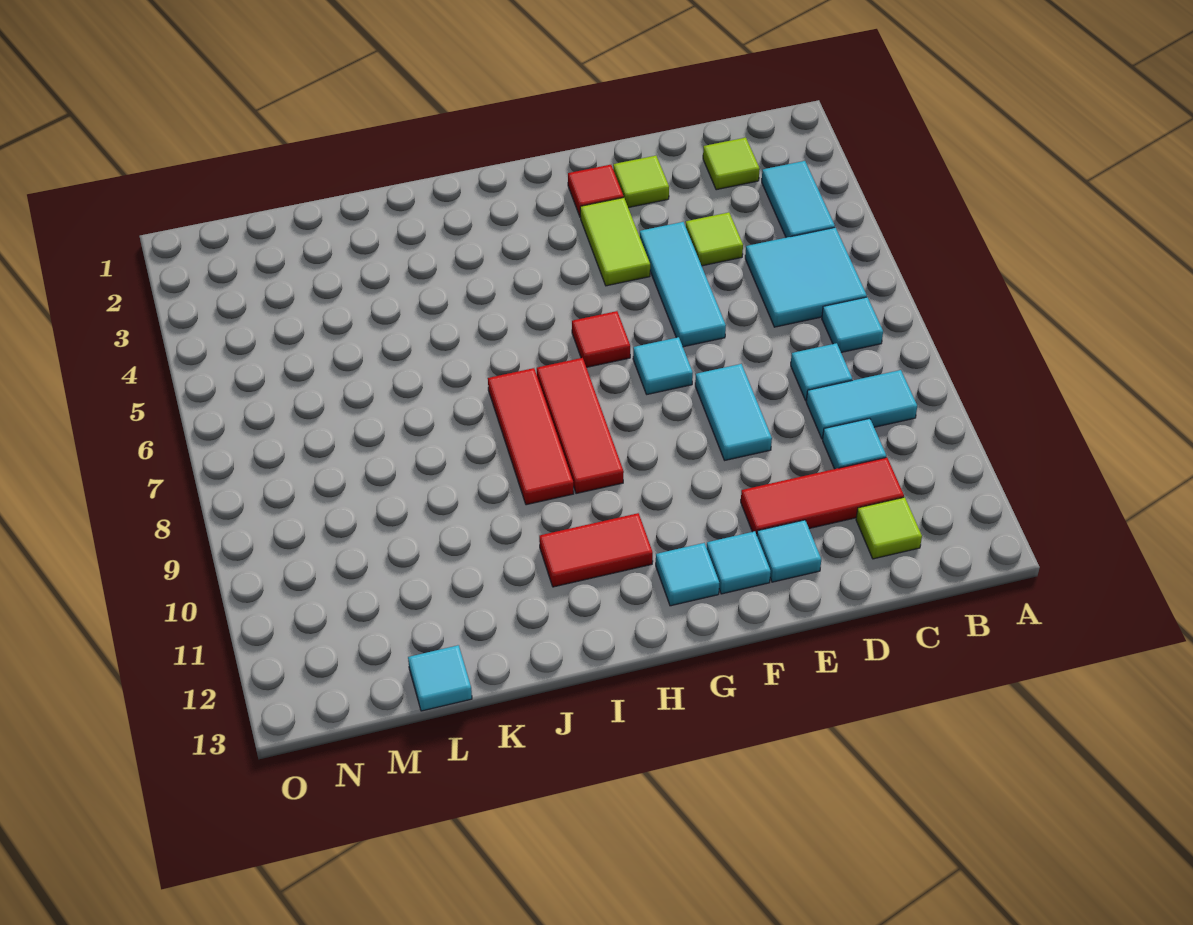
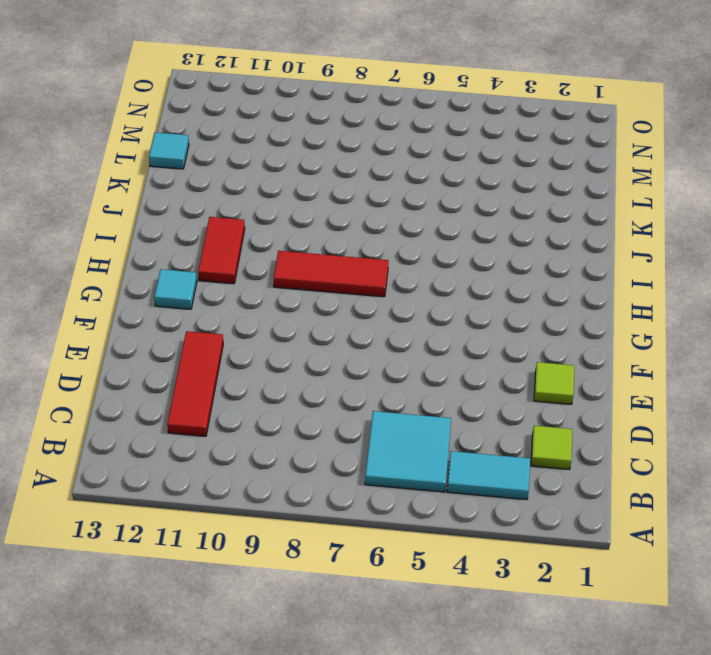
none -> cyan tile B7 level 1
none -> cyan tile B9:C9 level 1
none -> cyan tile C8 level 1

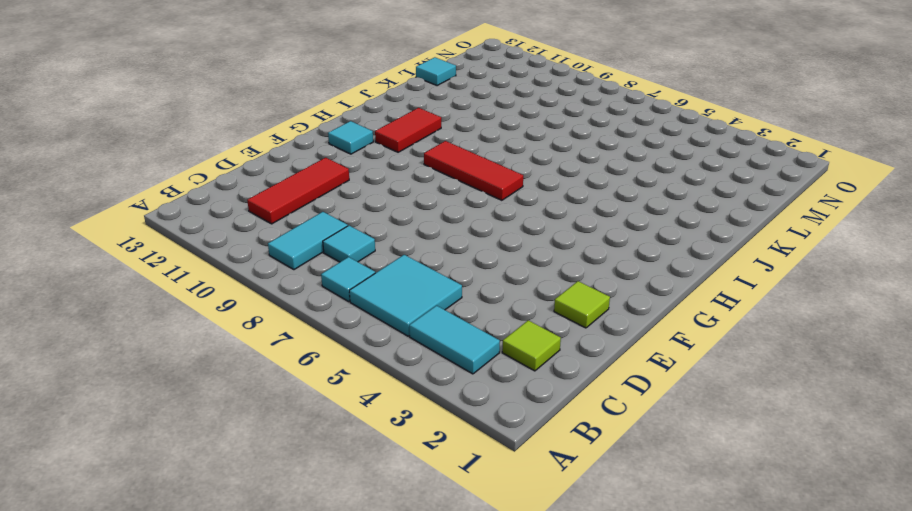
none -> cyan tile C10 level 1
none -> lime tile C12 level 1
none -> lime tile D4 level 1

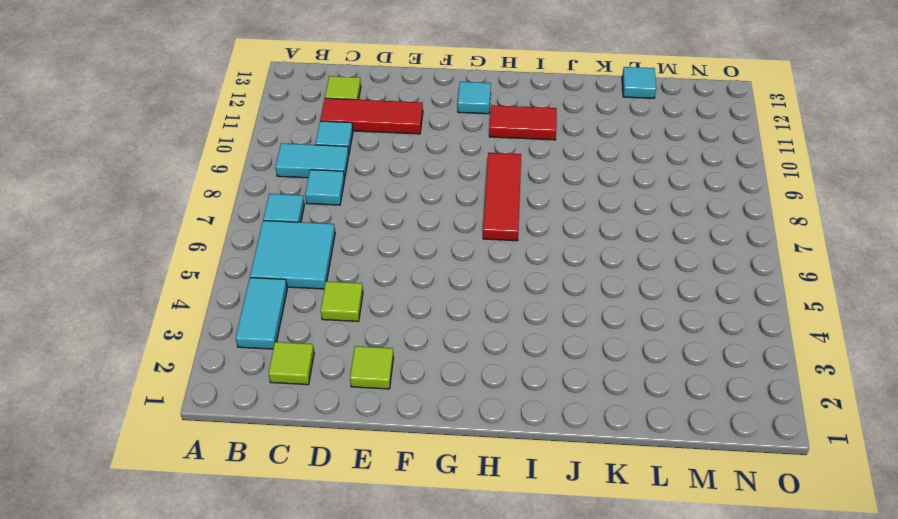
none -> cyan tile E4:E6 level 1
none -> cyan tile E8:E9 level 1
none -> cyan tile E12 level 1

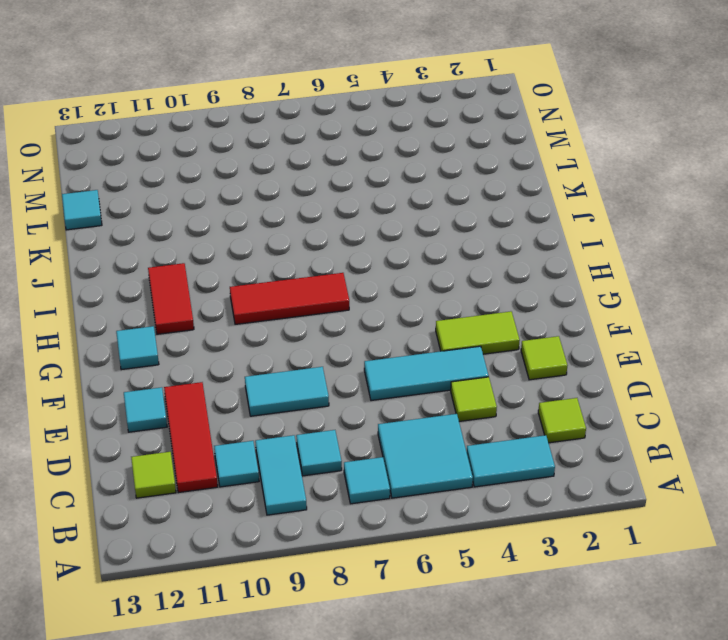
none -> red tile F2 level 1
none -> cyan tile F7 level 1
none -> cyan tile F12 level 1

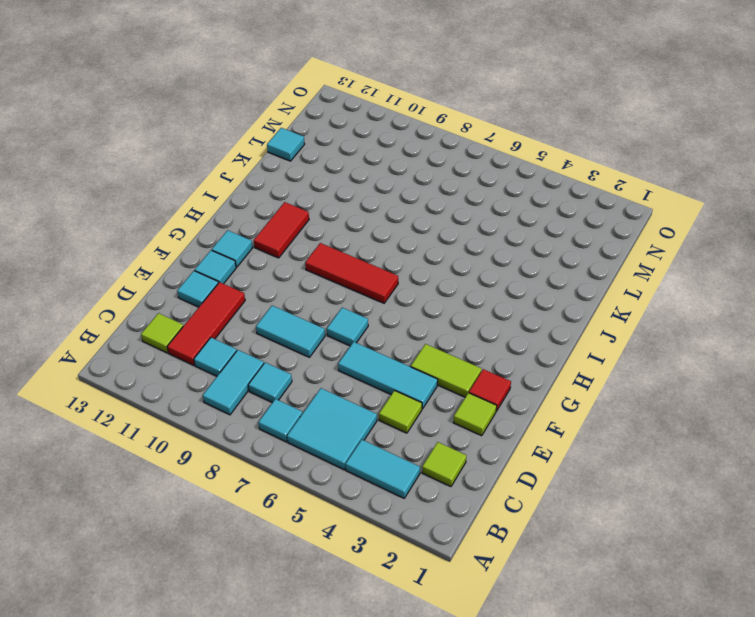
none -> red tile G6 level 1
none -> red tile I7:I9 level 1

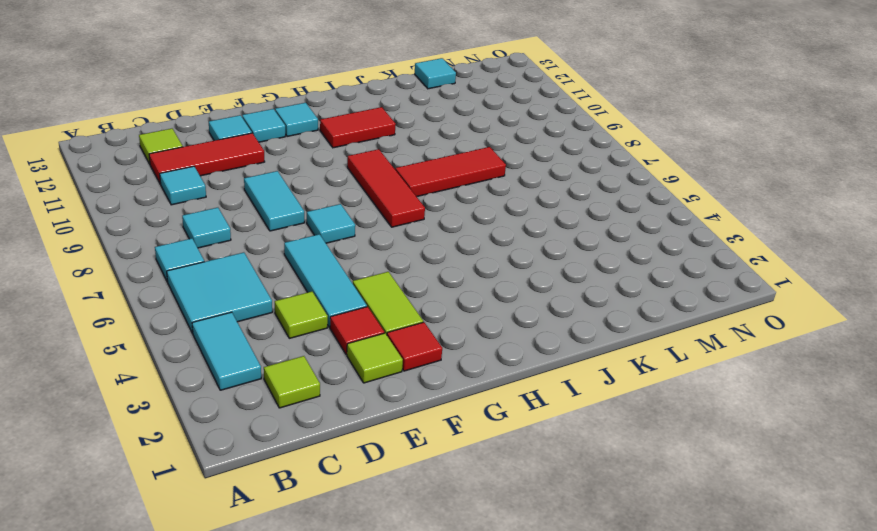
red tile E3 level 1 -> red tile G6 level 1
red tile I8:K8 level 1 -> red tile I7:I9 level 1
none -> cyan tile B9:C9 level 1

